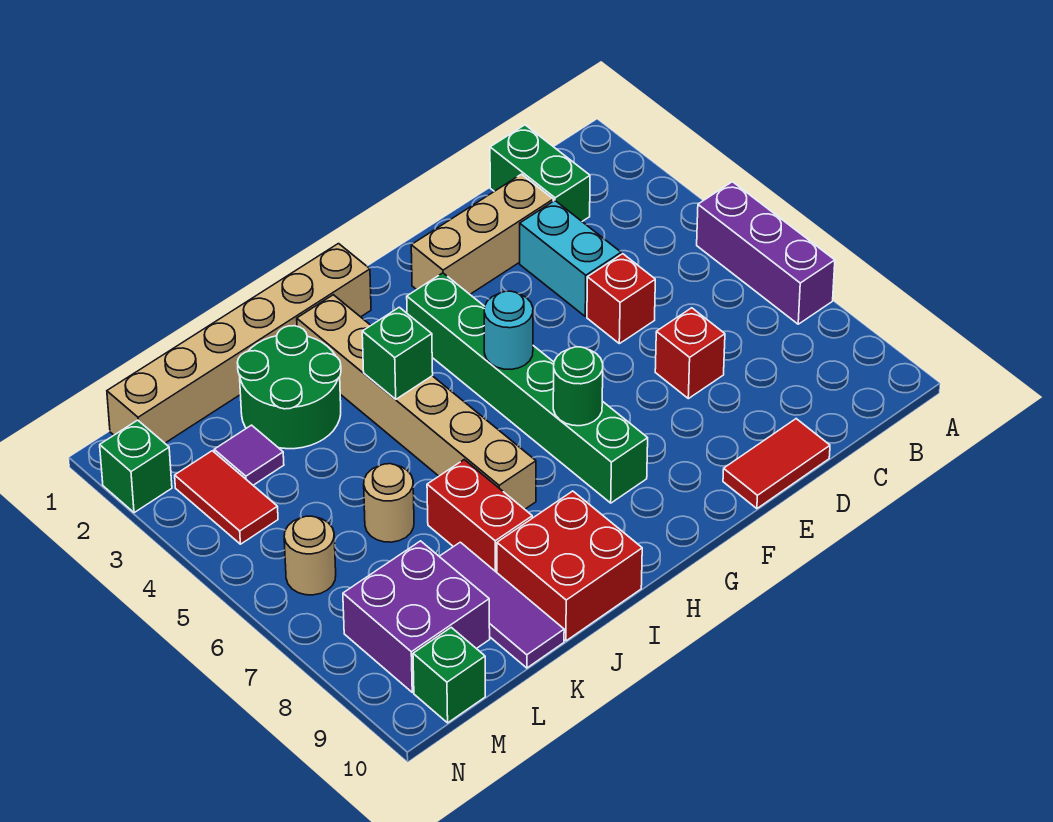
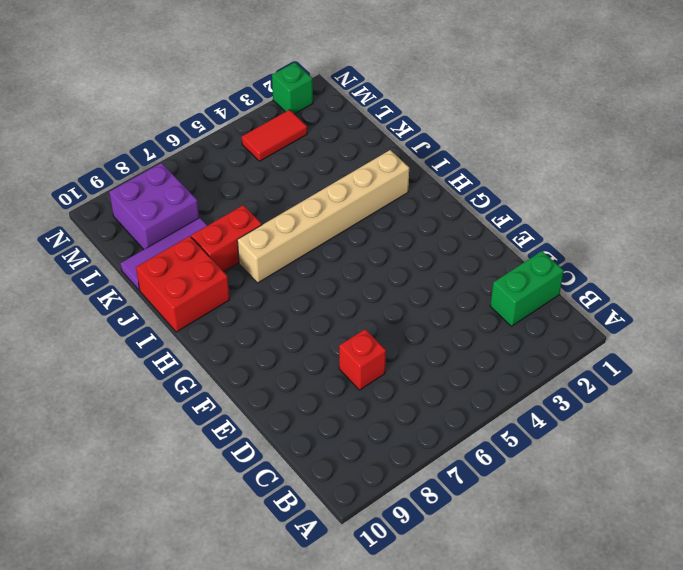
none -> purple brick A5:A7 level 1
none -> tan brick D2:F2 level 1
none -> cyan brick D3:D4 level 1

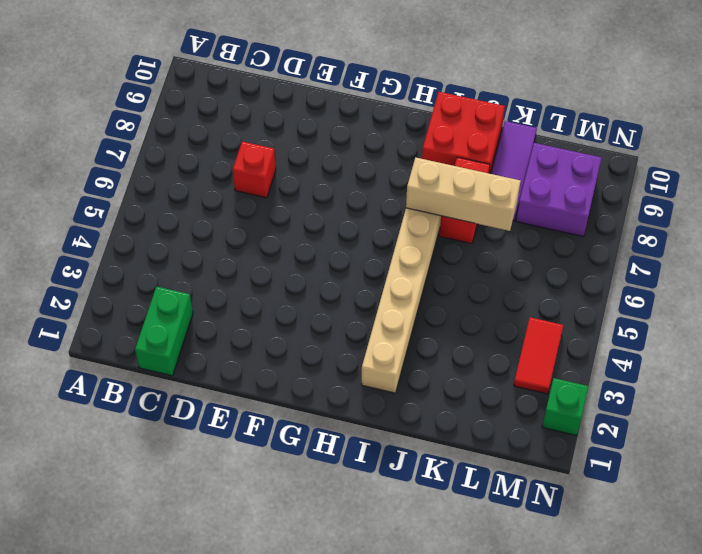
tan brick I7:K7 level 2 -> tan brick D2:F2 level 1
none -> purple brick A5:A7 level 1
none -> cyan brick D3:D4 level 1
none -> red brick D5 level 1

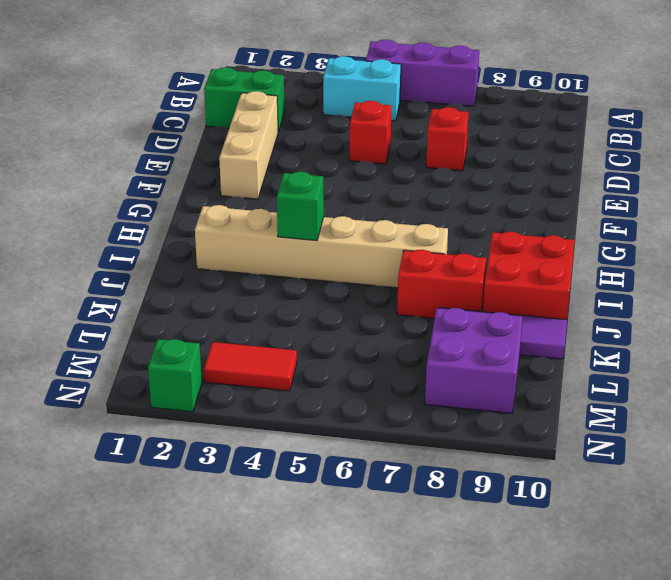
cyan brick B4:B5 level 1 -> cyan brick D3:D4 level 1
none -> red tile D10:E10 level 1
none -> green brick G3:G8 level 1
none -> tan brick H1:M1 level 1

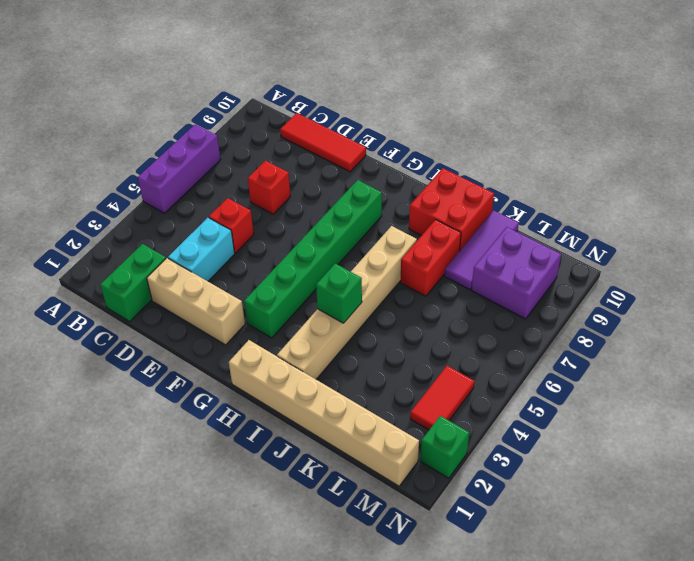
red tile C10:E10 level 1 -> red tile D10:E10 level 1
none -> green round brick J2:K3 level 1
none -> tan round brick K6 level 1
none -> purple tile L3 level 1

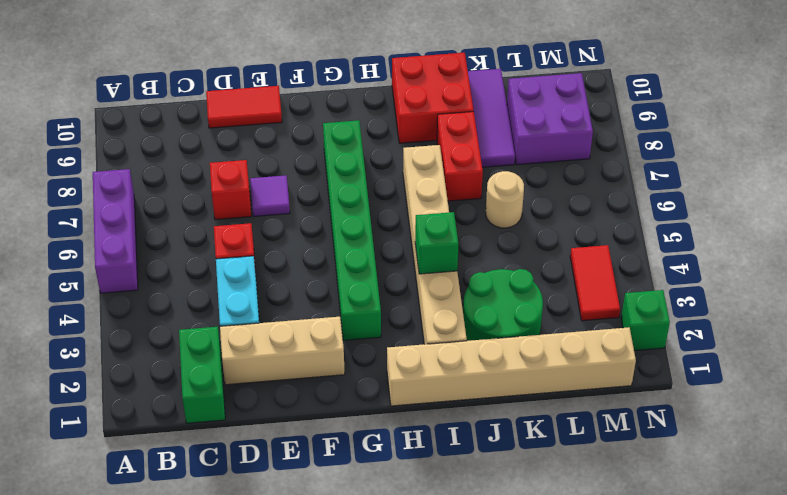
purple tile E7 level 1 -> purple tile L3 level 1
none -> tan round brick M6 level 1
none -> green brick M10 level 1
none -> cyan round brick G5 level 2

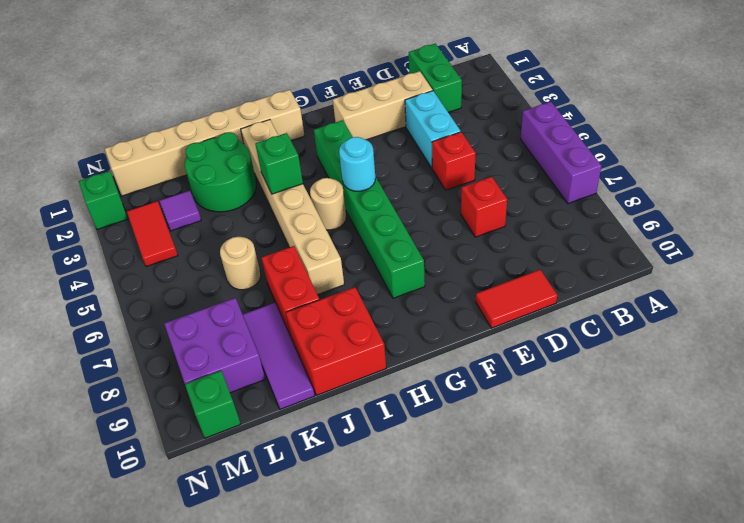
tan round brick H5 level 1 -> tan round brick M6 level 1
none -> green round brick G7 level 2

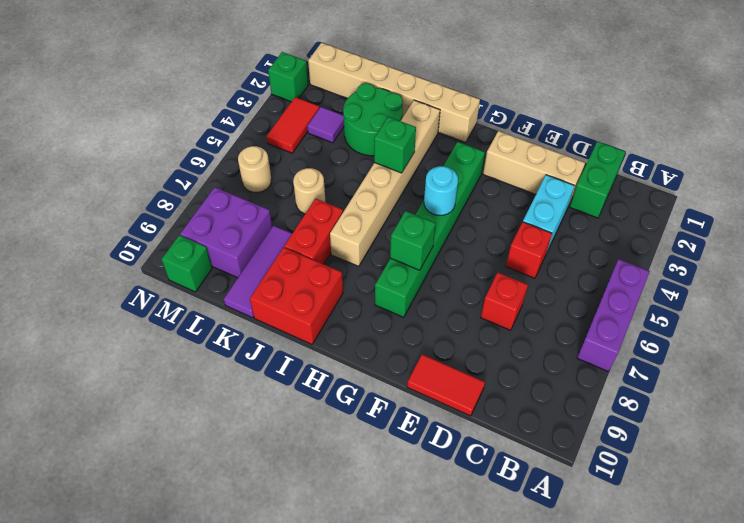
green brick G7 level 2 -> green round brick G7 level 2

